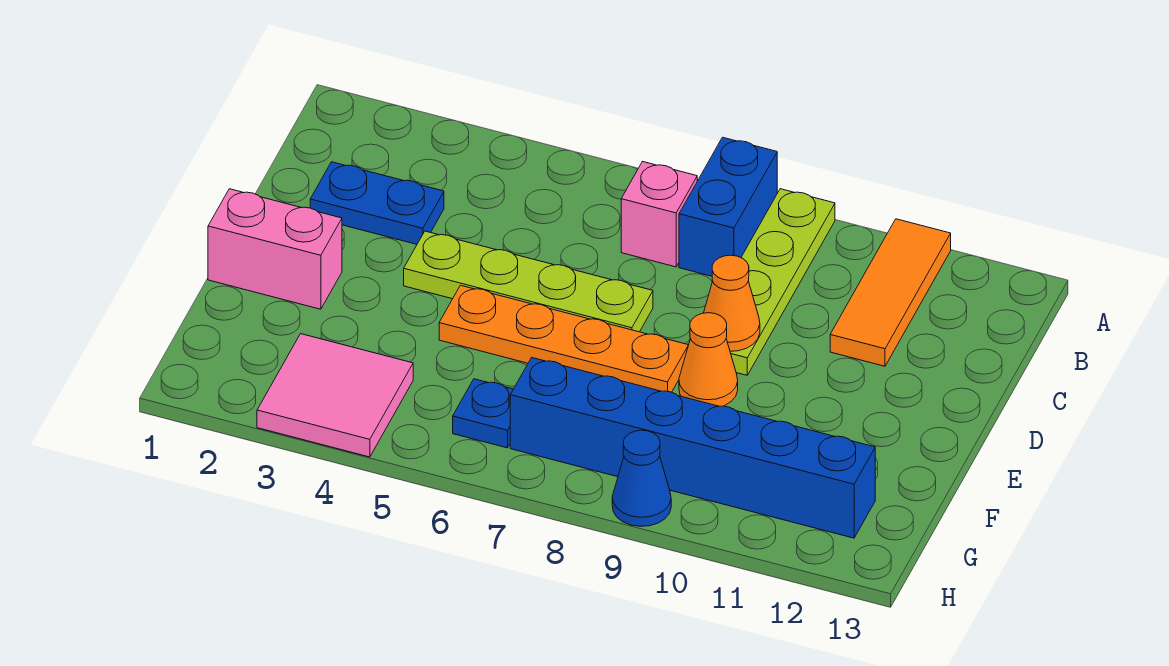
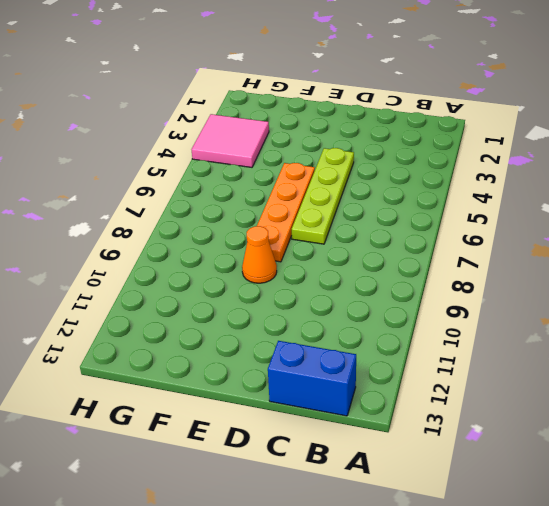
blue brick B13:C13 level 1 -> blue brick A8:B8 level 1
none -> lime plate A9:D9 level 1
none -> orange tile A11:C11 level 1
none -> pink brick B7 level 1

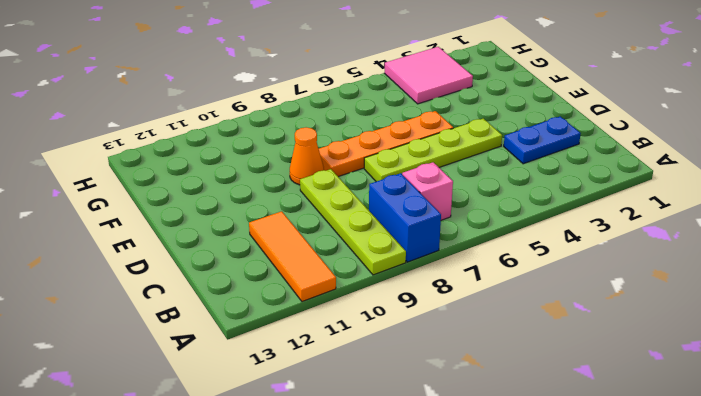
none -> pink brick E1:E2 level 1
none -> blue plate G6 level 1
none -> blue brick G7:G12 level 1

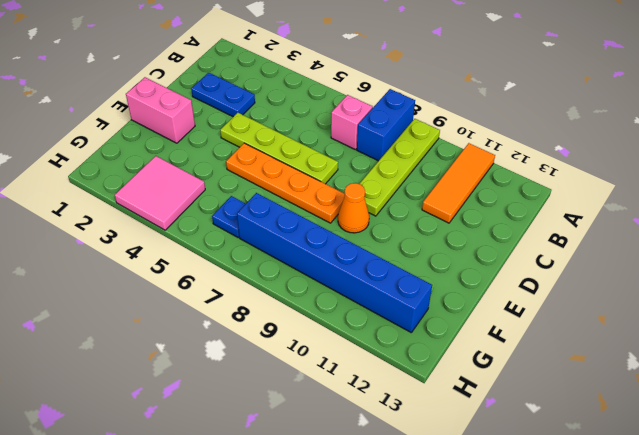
none -> blue cone H9 level 1
none -> orange cone D9 level 2

